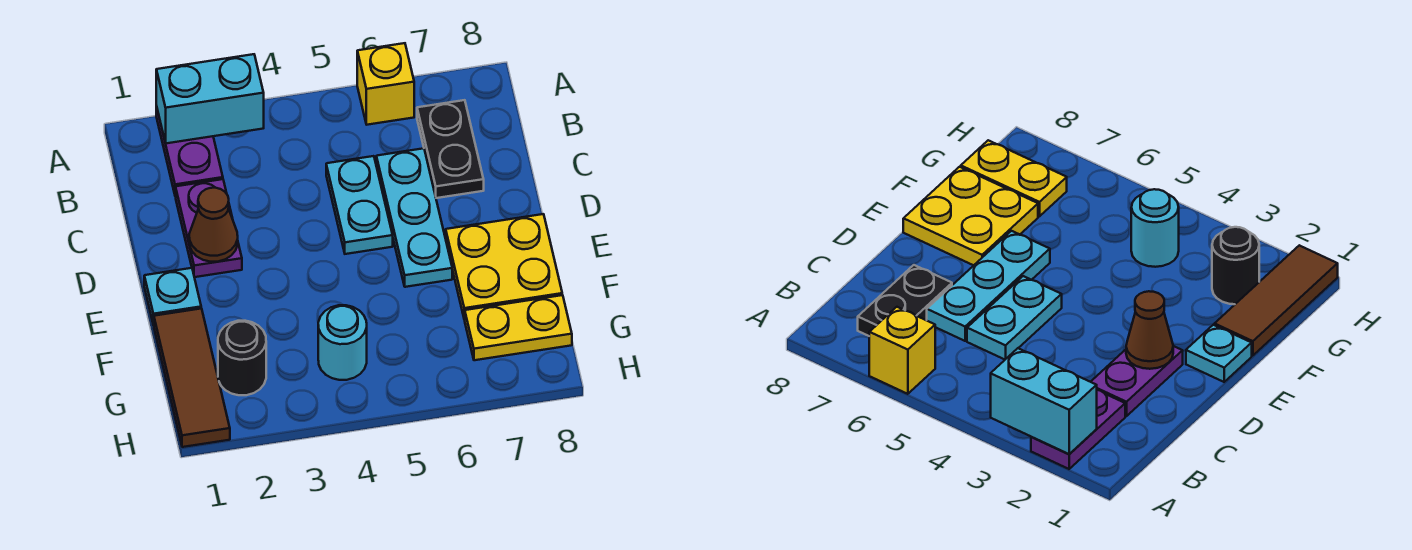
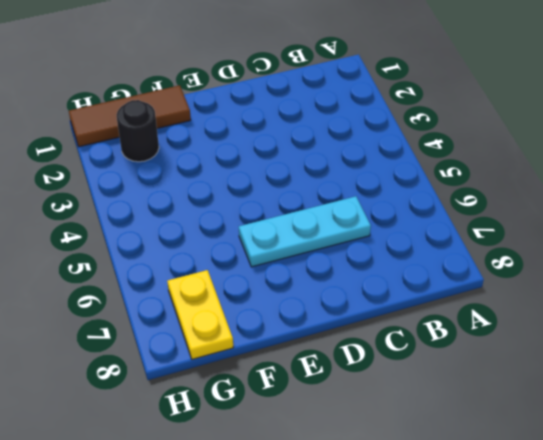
none -> purple plate A2:B2 level 1
none -> yellow brick A6 level 1
none -> black plate B7:C7 level 1

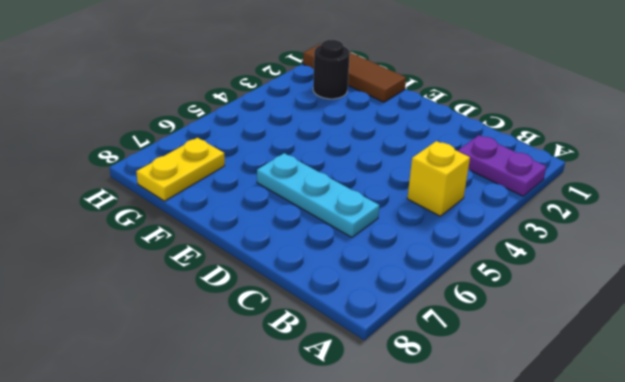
yellow brick B4 level 1 -> yellow brick A6 level 1
none -> black plate B7:C7 level 1
none -> purple plate C2:D2 level 1
none -> cyan plate C5:D5 level 1

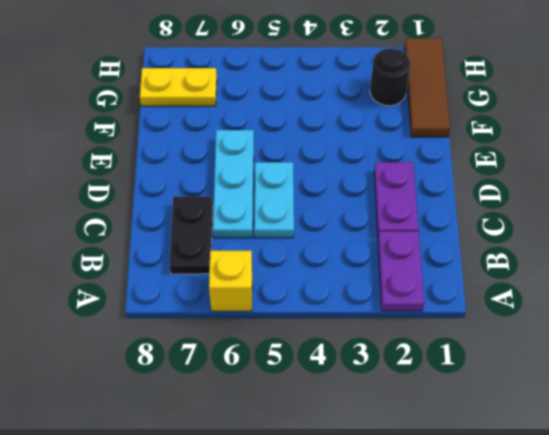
none -> cyan plate E1 level 1
none -> yellow plate E7:F8 level 1
none -> cyan round brick G4 level 1

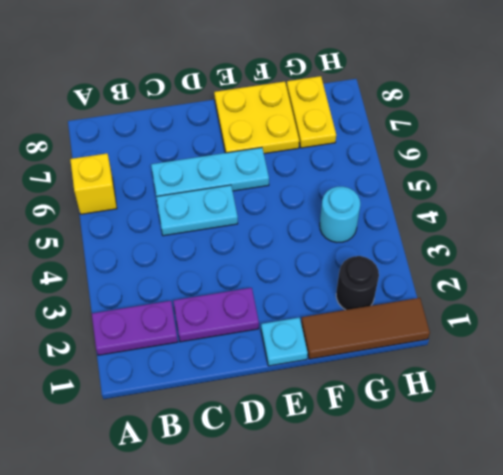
none -> black plate B7:C7 level 1
none -> cyan brick A2:A3 level 2
none -> brown cone D2 level 2

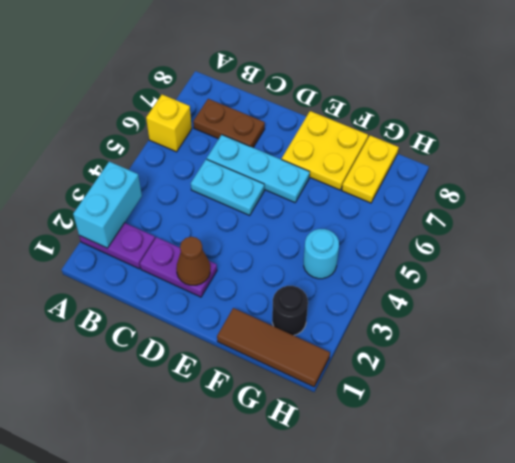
brown plate B7:C7 level 1 -> black plate B7:C7 level 1
none -> cyan plate E1 level 1

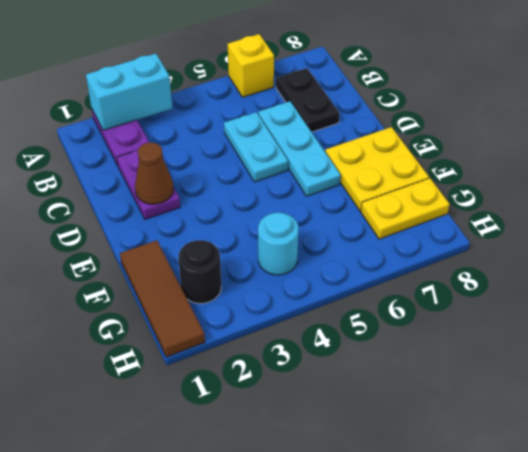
none -> cyan plate E1 level 1

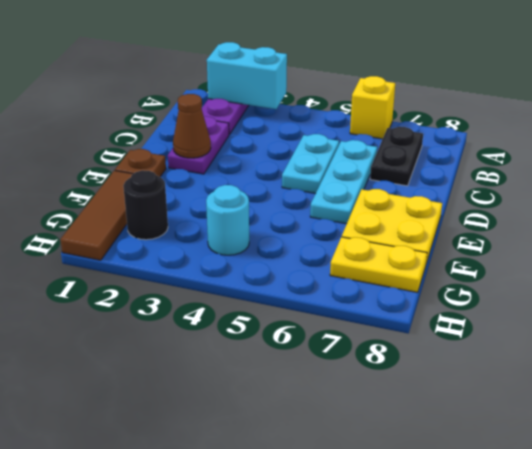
brown plate E1 level 1 -> cyan plate E1 level 1

